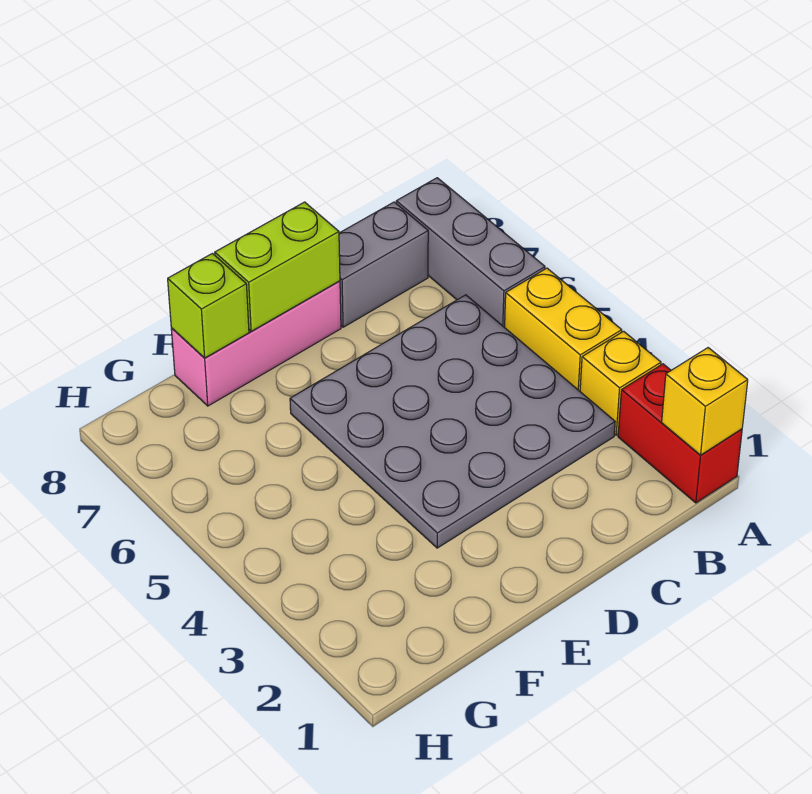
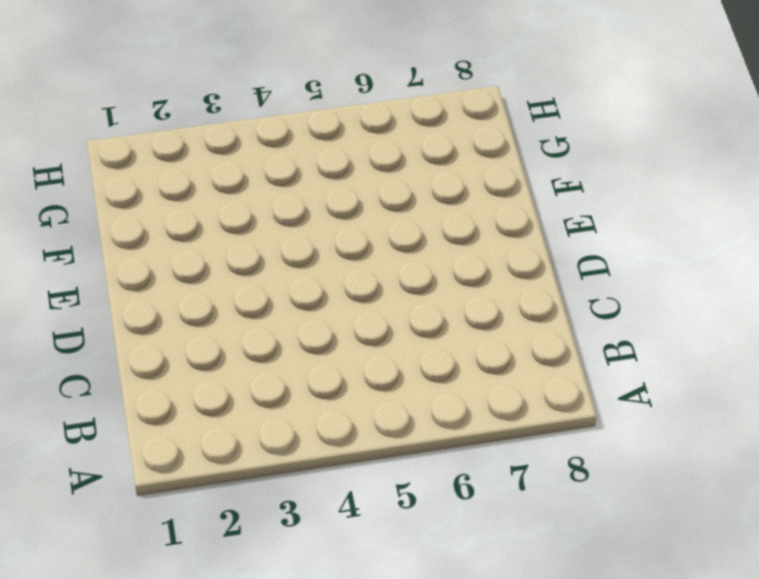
none -> red brick A1:A2 level 1
none -> yellow brick A3 level 1

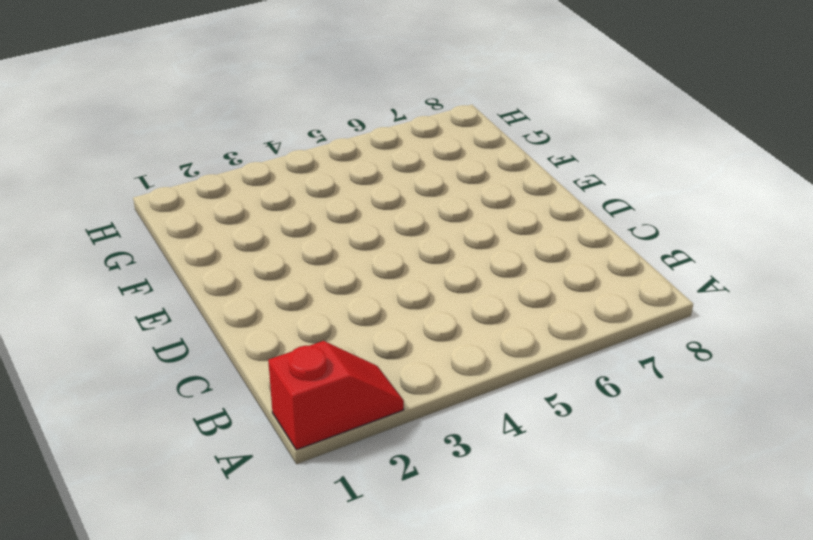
red slope A1:A2 level 1 top 1 -> red brick A1:A2 level 1
none -> yellow brick A3 level 1
none -> yellow brick A4:A5 level 1

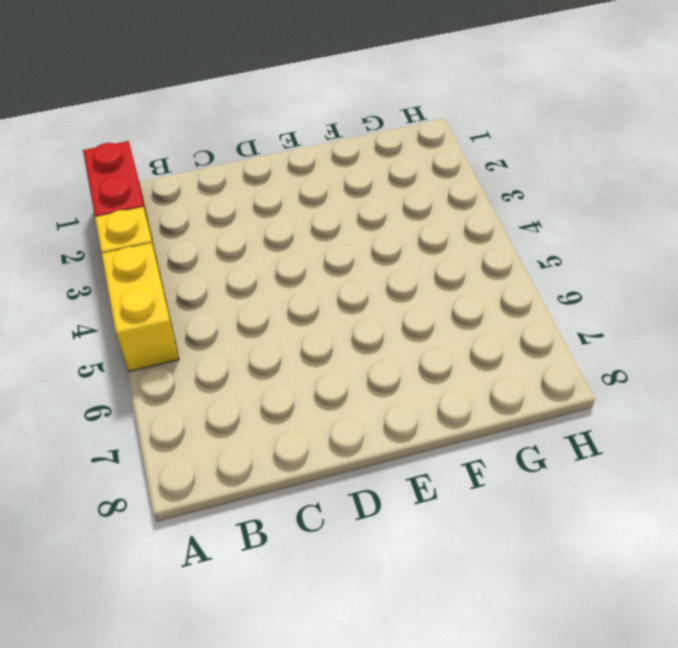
none -> grey brick A6:A8 level 1
none -> grey plate B3:E6 level 1

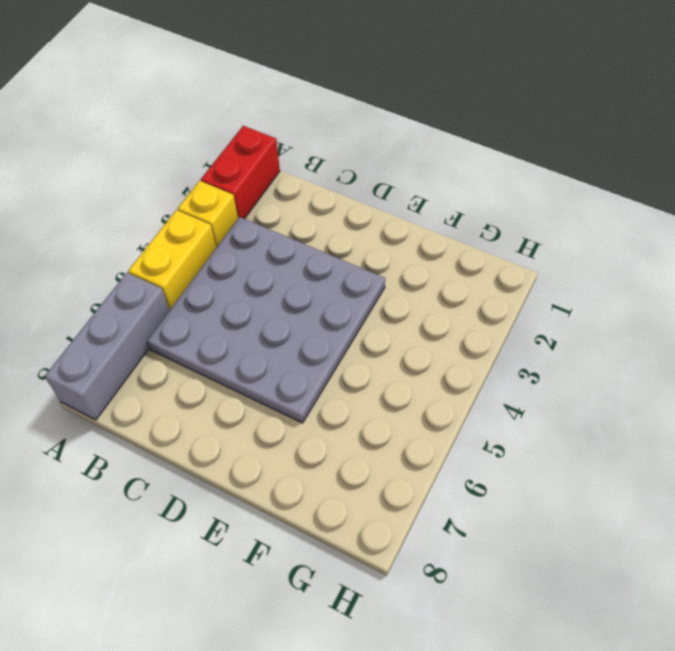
none -> grey brick B8:C8 level 1
none -> pink brick D8:F8 level 1

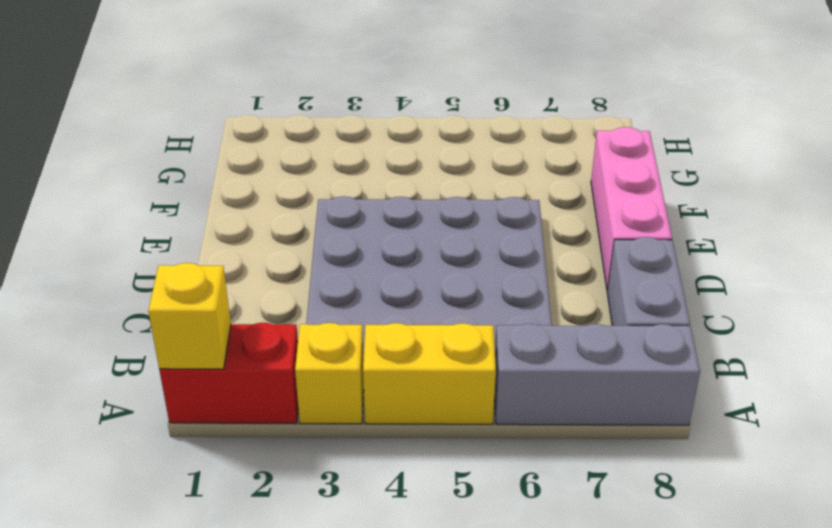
none -> lime brick D8:E8 level 2
none -> lime brick F8 level 2

